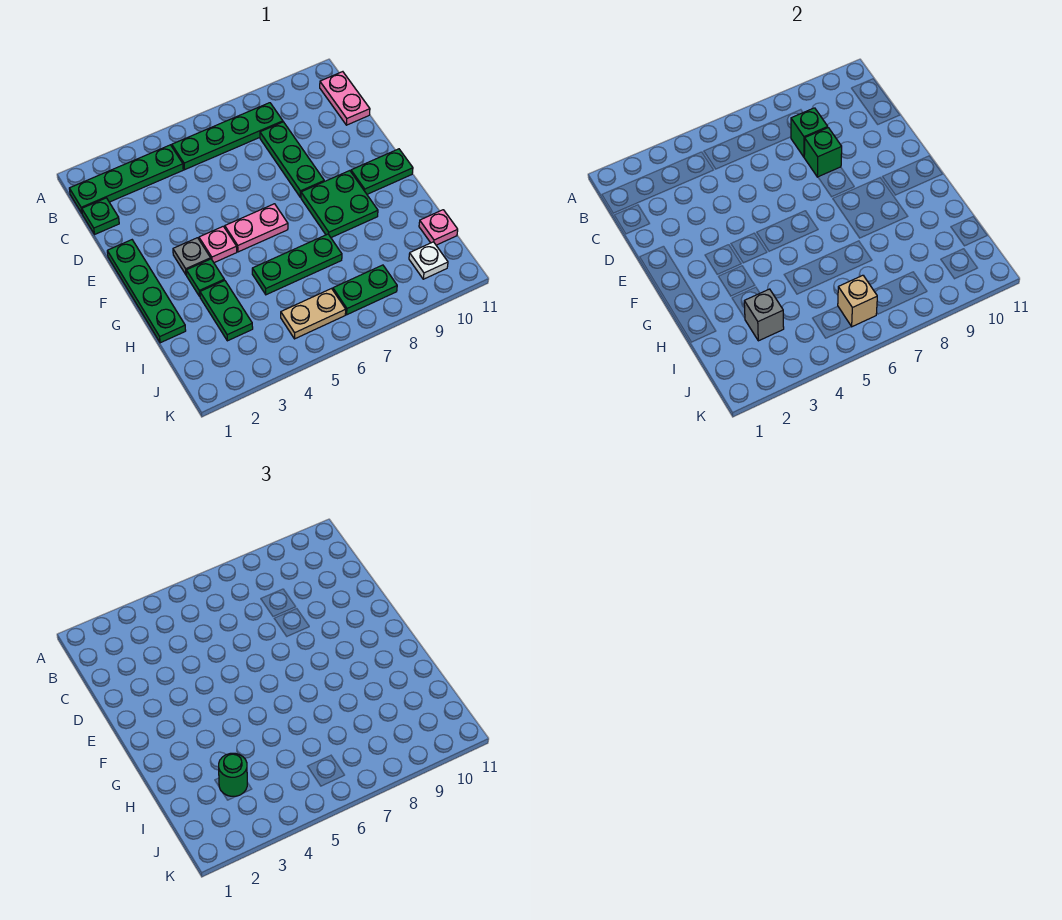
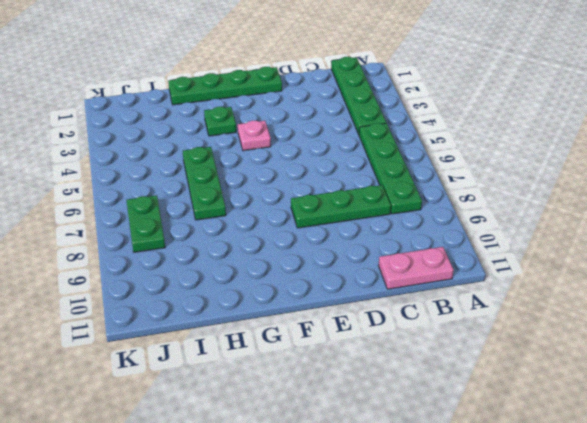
none -> green plate C1 level 1
none -> grey plate F3 level 1
none -> pink plate F5:F6 level 1

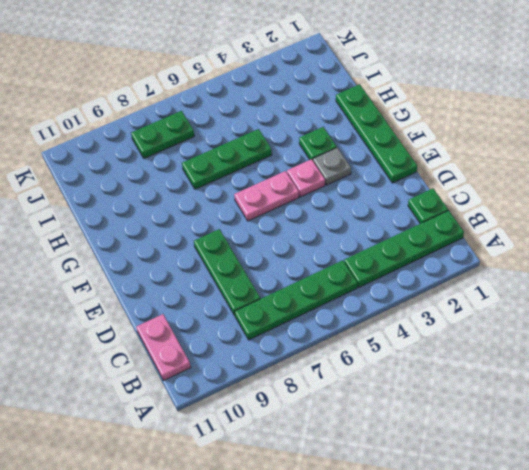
none -> green plate F8:G9 level 1
none -> green plate F10:F11 level 1
none -> green plate H3:I3 level 1

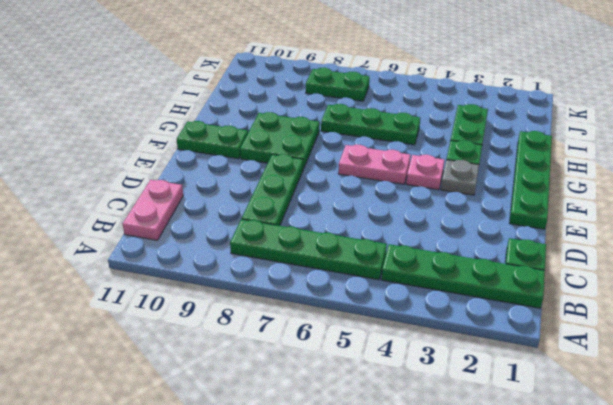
none -> pink plate I11 level 1
none -> tan plate J5:J6 level 1
none -> white plate J10 level 1

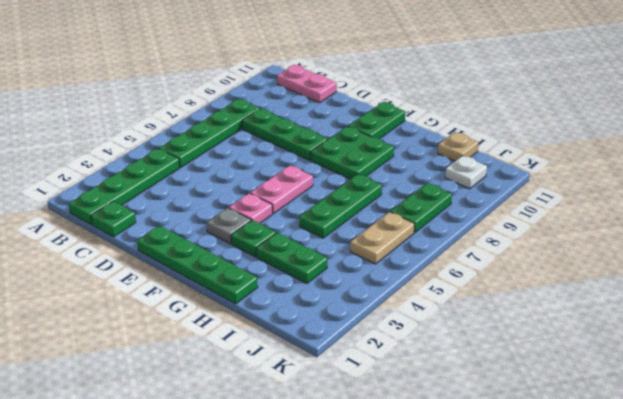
tan plate I11 level 1 -> pink plate I11 level 1
none -> green brick C8 level 2
none -> green brick D8 level 2
none -> grey brick I3 level 2

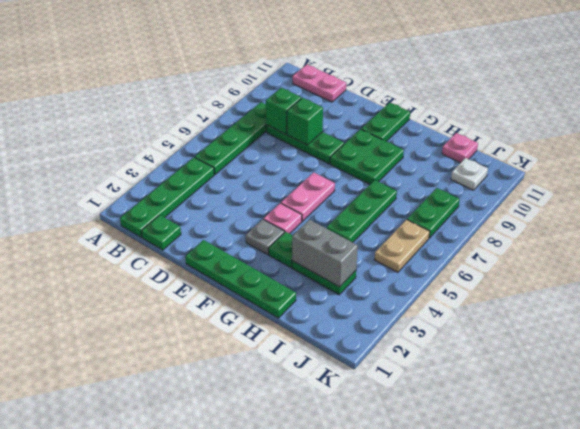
grey brick H3:I3 level 2 -> grey brick I3 level 2
none -> tan brick J6 level 2
none -> green round brick I3 level 3

